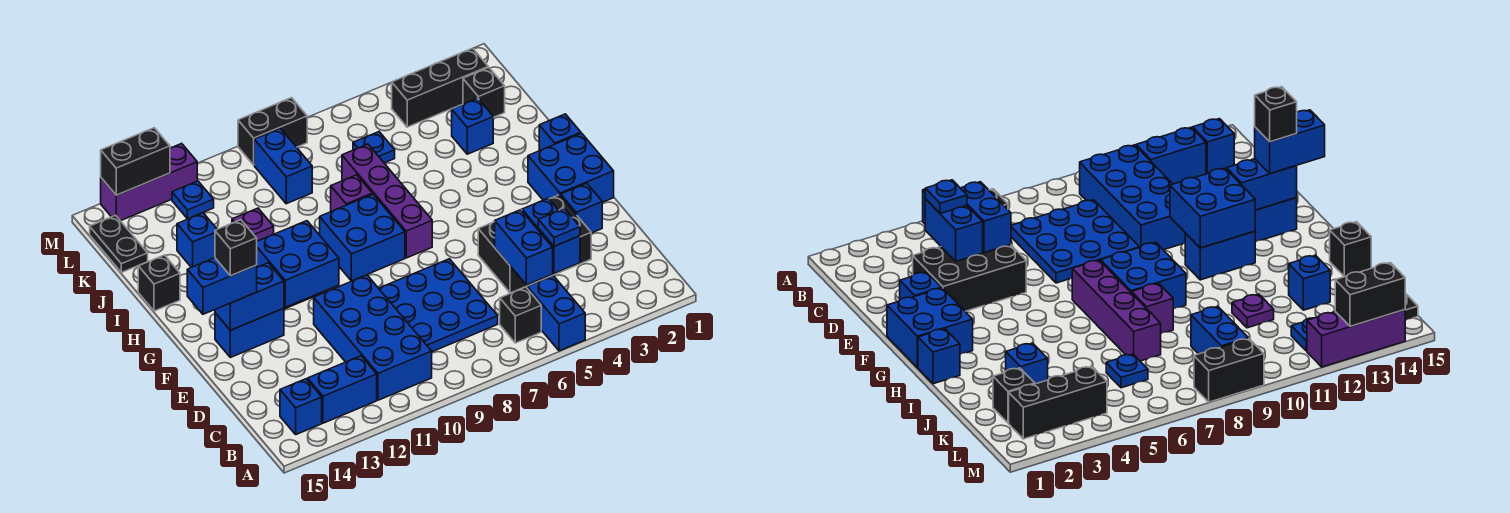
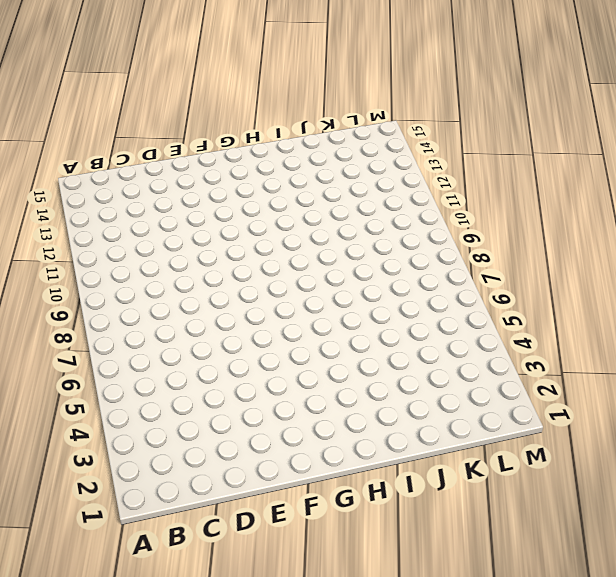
none -> blue brick A5:B5 level 1
none -> black brick B6 level 1
none -> blue brick B10:E11 level 1
none -> blue brick B12:B13 level 1

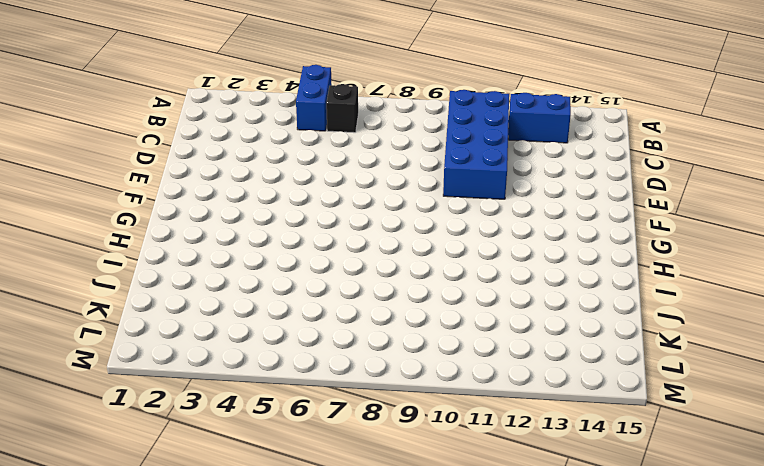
none -> blue brick B14 level 1
none -> blue plate C7:E9 level 1
none -> black brick D3:E5 level 1
none -> blue brick E2 level 1

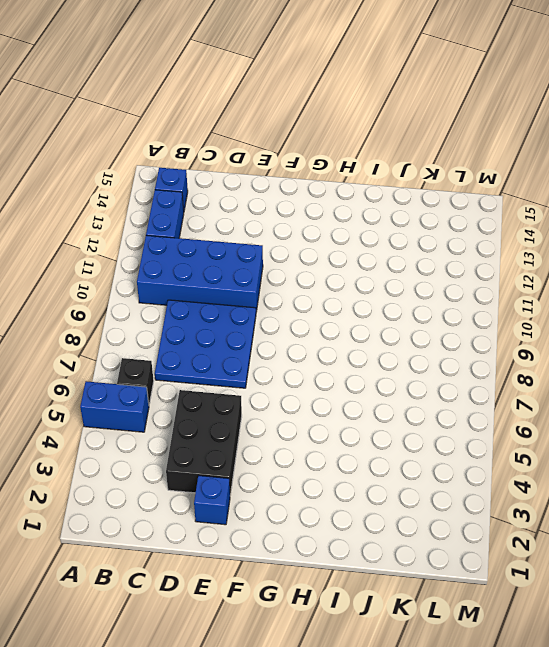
none -> blue brick F1:G2 level 1
none -> blue brick F13:F14 level 1
none -> purple brick G7:J7 level 1
none -> blue brick G8:H9 level 1

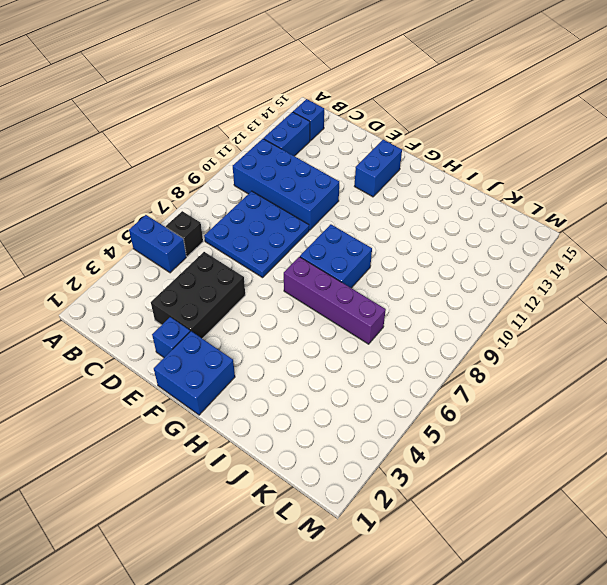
none -> blue brick G11:G12 level 1
none -> blue brick H1 level 1
none -> purple brick I8 level 1
none -> black brick I15 level 1

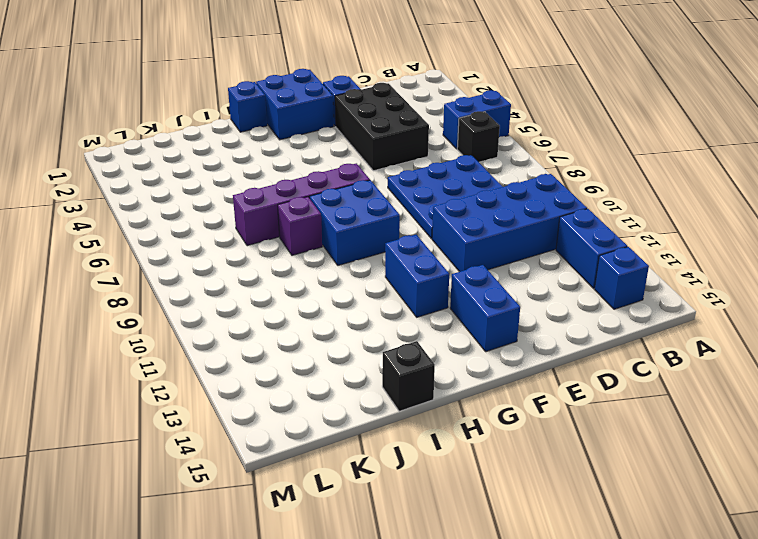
none -> blue brick J3 level 1
none -> purple plate J11 level 1
none -> blue brick J13 level 1
none -> black brick K2 level 1

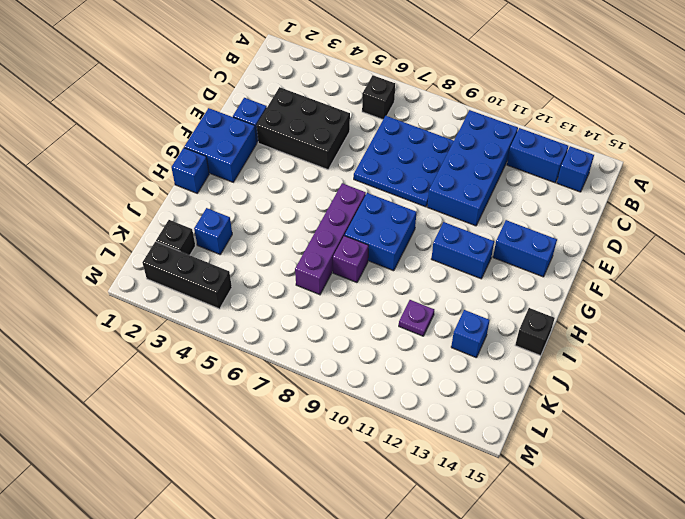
none -> blue brick A5:B5 level 1
none -> blue plate K6 level 1
none -> blue brick K9:L9 level 1
none -> black plate K15:L15 level 1

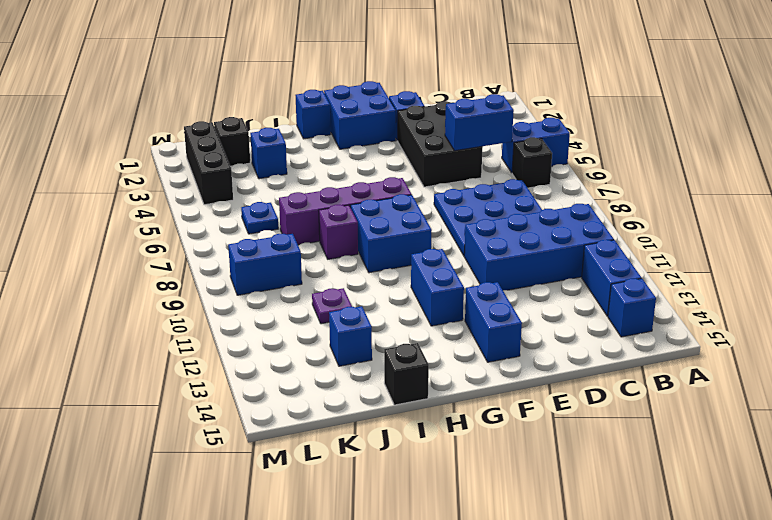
none -> black plate K15:L15 level 1
none -> blue plate L12 level 1
none -> black brick M8:M9 level 1
none -> purple brick M12:M14 level 1

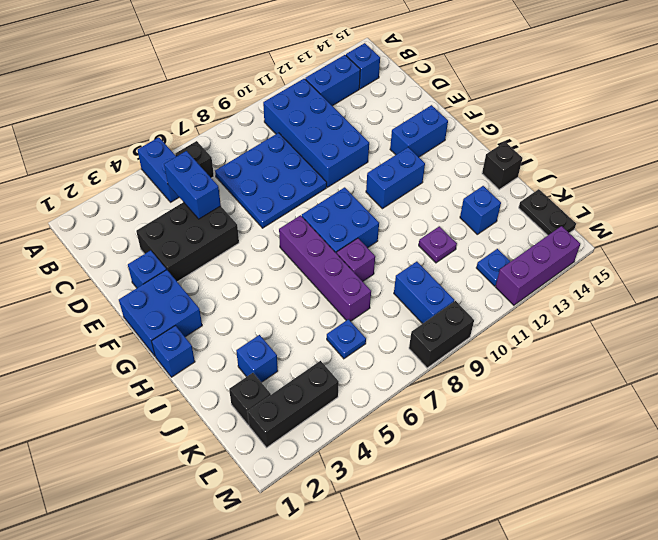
none -> blue brick C4:D4 level 2
none -> blue brick F11:G12 level 2
none -> blue brick F13:F14 level 2
none -> black brick M13:M14 level 2

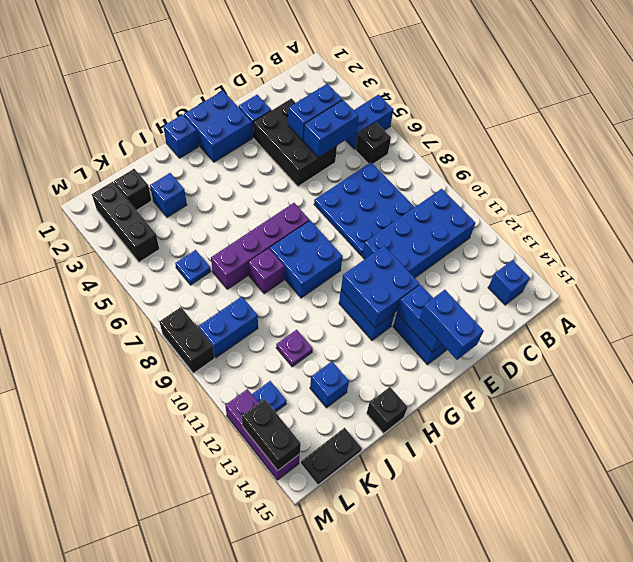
none -> blue brick B12:B13 level 1
none -> blue plate C4 level 3
none -> black brick F14 level 4

